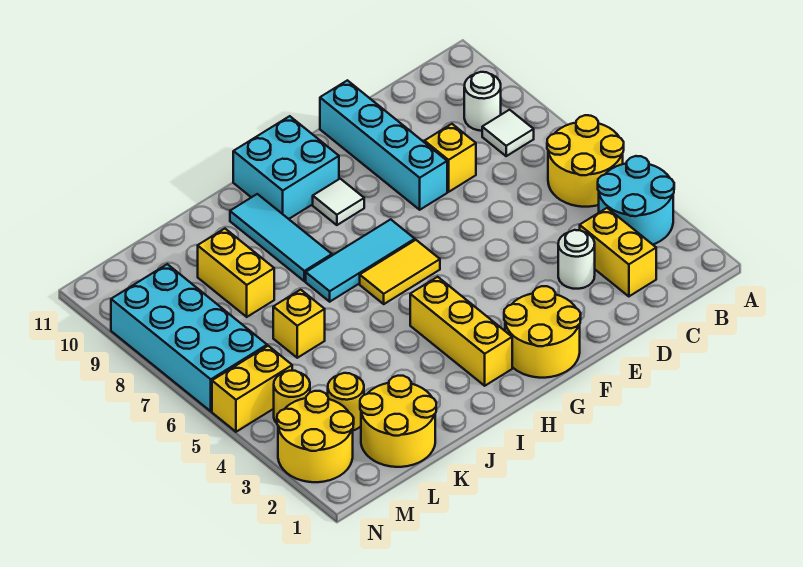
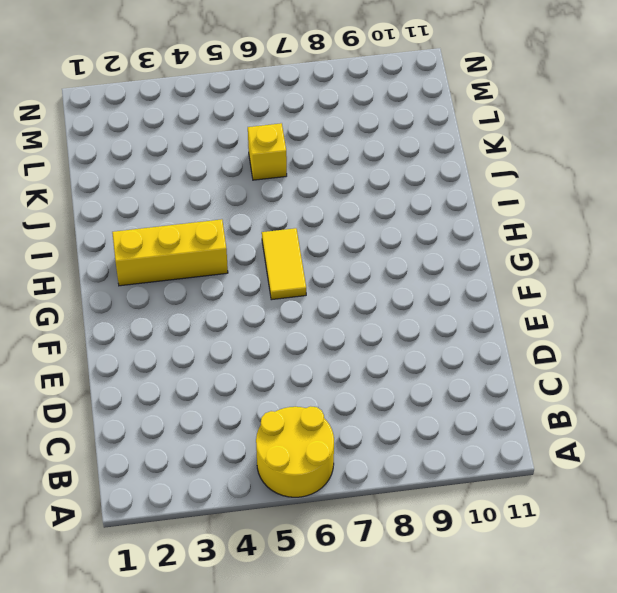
none -> cyan round brick A3:B4 level 1
none -> white tile B8 level 1
none -> white round brick B9 level 1

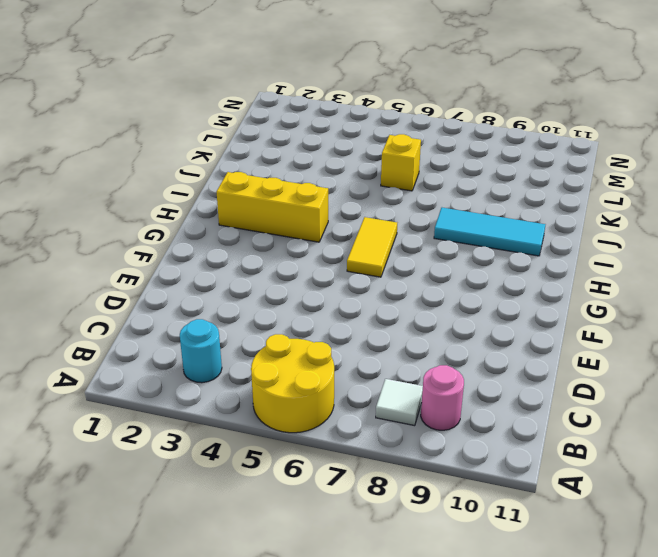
cyan round brick B3 level 1 -> cyan round brick A3:B4 level 1
pink round brick B9 level 1 -> white round brick B9 level 1
none -> yellow brick C2:C3 level 1
none -> white round brick D3 level 1
none -> yellow brick D8 level 1

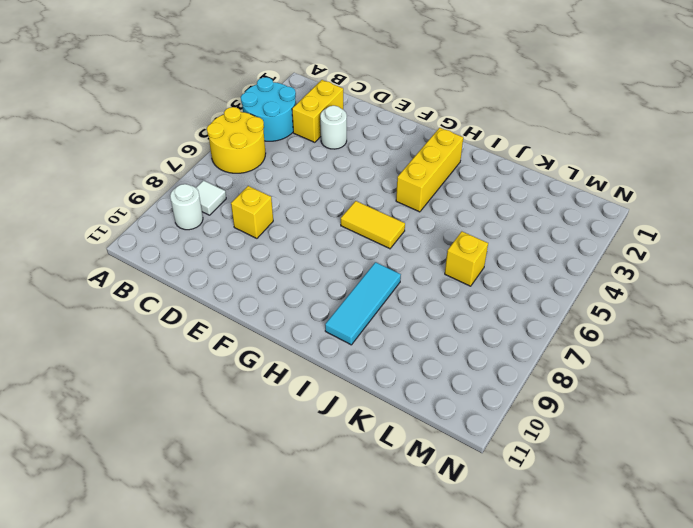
none -> cyan brick E8:E11 level 1
none -> yellow round brick F1:G2 level 1
none -> cyan tile G7:I7 level 1

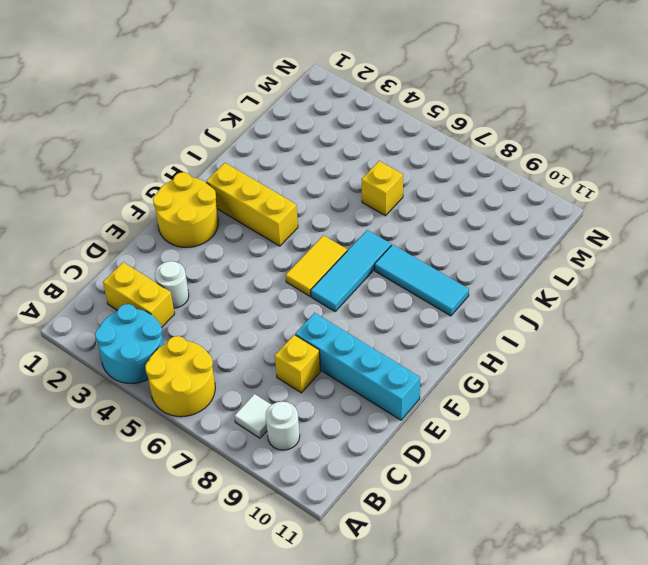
none -> white tile G9 level 1
none -> cyan brick G10:H11 level 1
none -> yellow round brick K1:L2 level 1

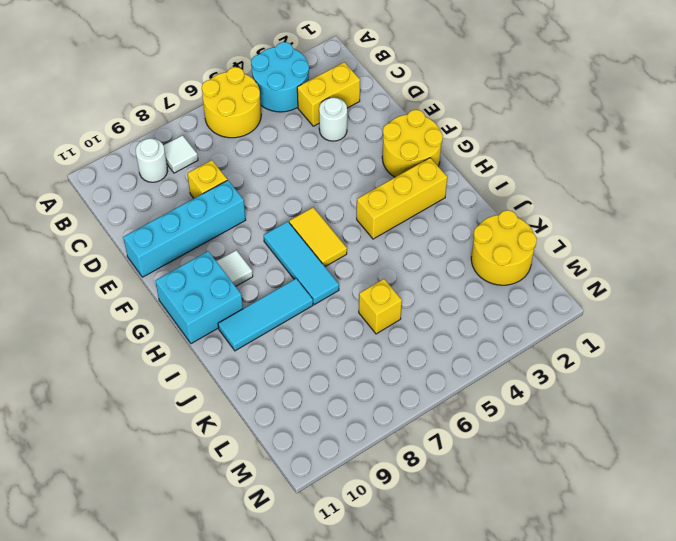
none -> yellow brick K8:K9 level 1
none -> yellow round brick L3 level 1
none -> yellow round brick M2:N3 level 1

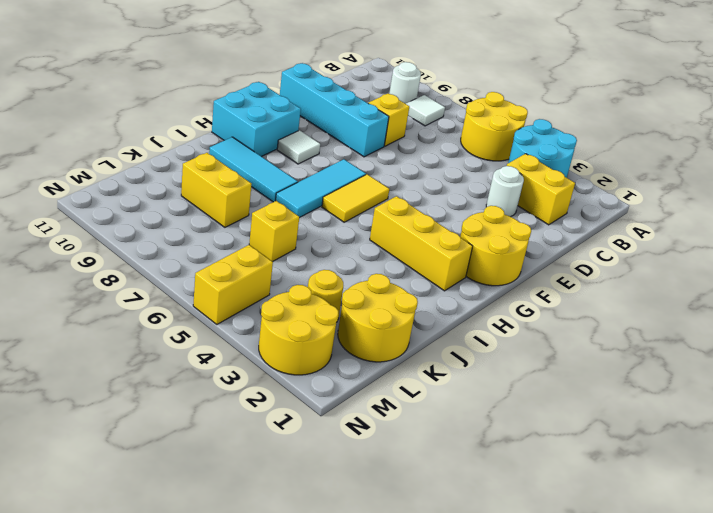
none -> yellow round brick M4 level 1
none -> cyan brick M6:N9 level 1

